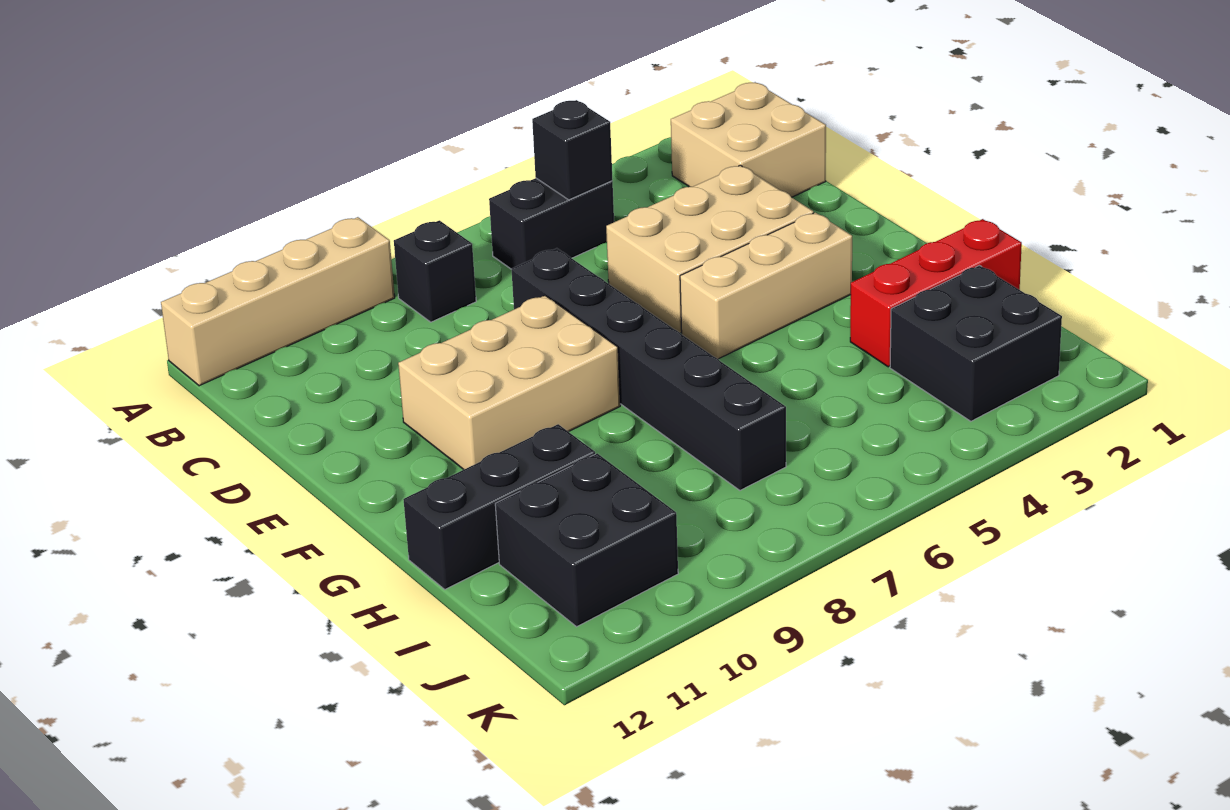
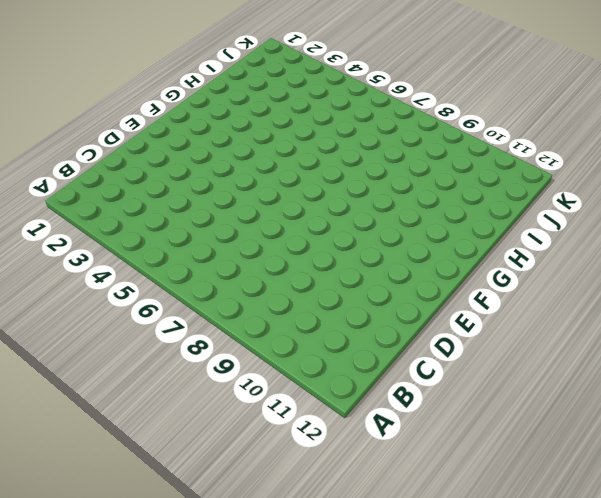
none -> tan brick A9:A12 level 1
none -> tan brick B1:C2 level 1
none -> black brick B5:B6 level 1

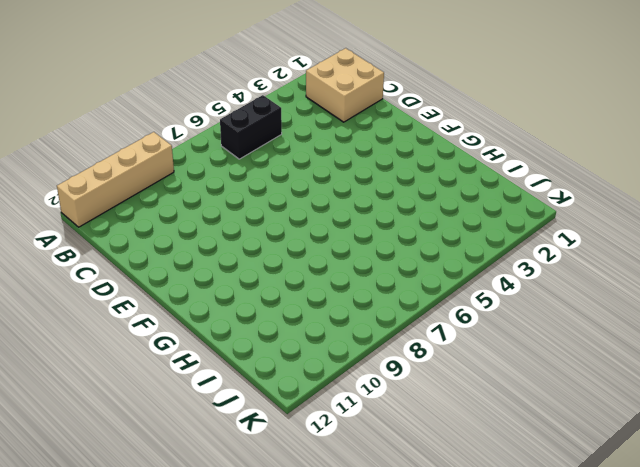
none -> black brick B8 level 1
none -> tan brick D3:E5 level 1
none -> black brick D7:I7 level 1

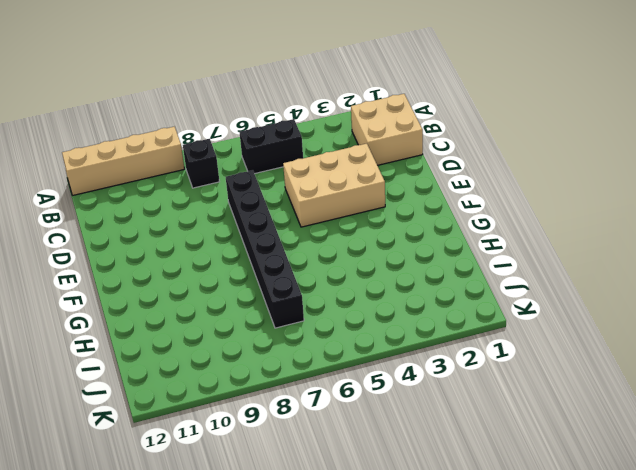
none -> tan brick E8:F10 level 1
none -> tan brick F3:F5 level 1
none -> red brick H1:H3 level 1

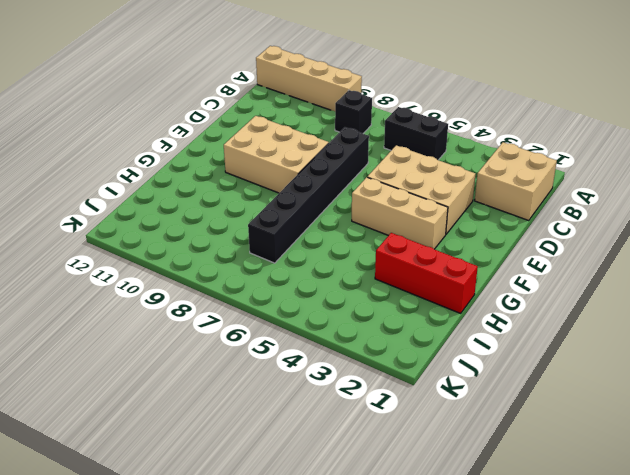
none -> black brick H10:H12 level 1
none -> black brick I2:J3 level 1
none -> black brick I10:J11 level 1

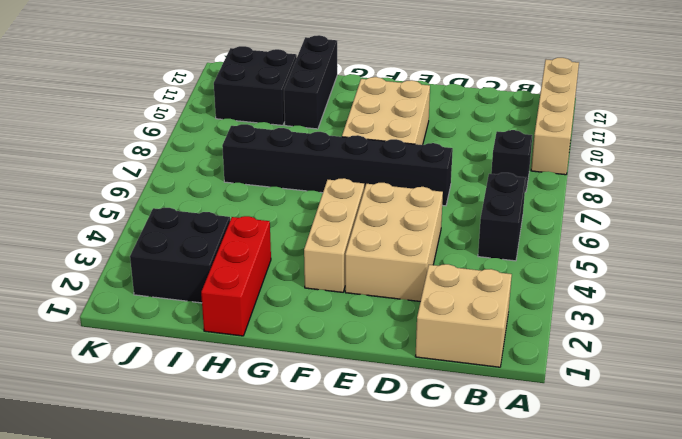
none -> black brick B5 level 2

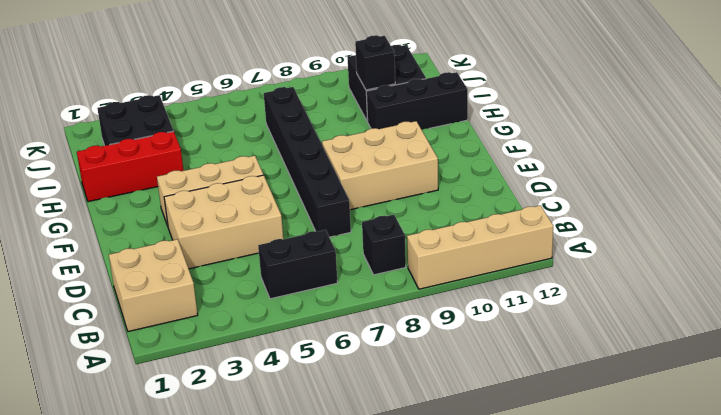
black brick I10 level 2 -> black brick B5 level 2

